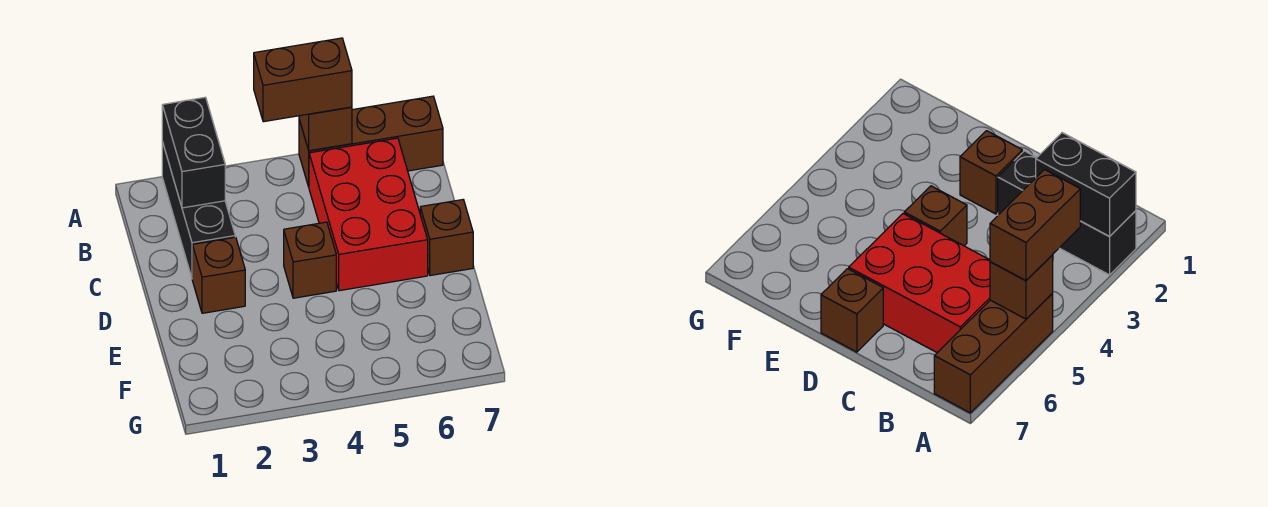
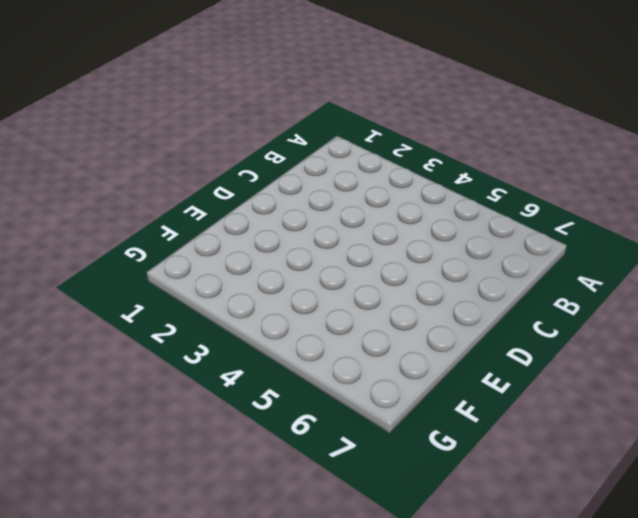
none -> black brick A2:C2 level 1
none -> brown brick A5:A7 level 1

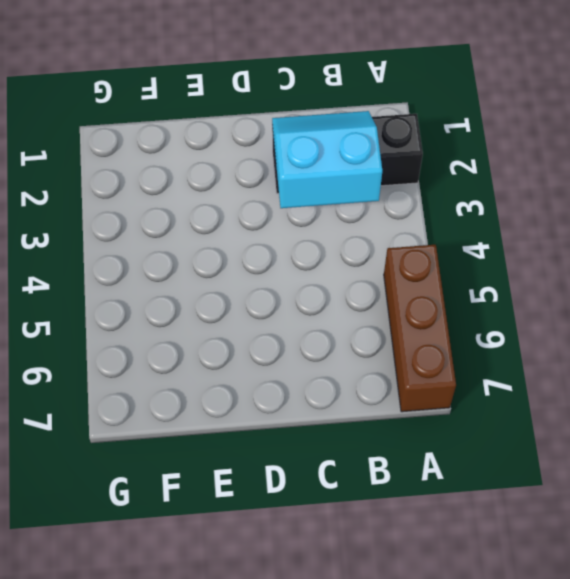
cyan slope B2:C3 level 2 top 3 -> black brick A2:B2 level 2
none -> red brick B5:D6 level 1
none -> brown brick D2 level 1

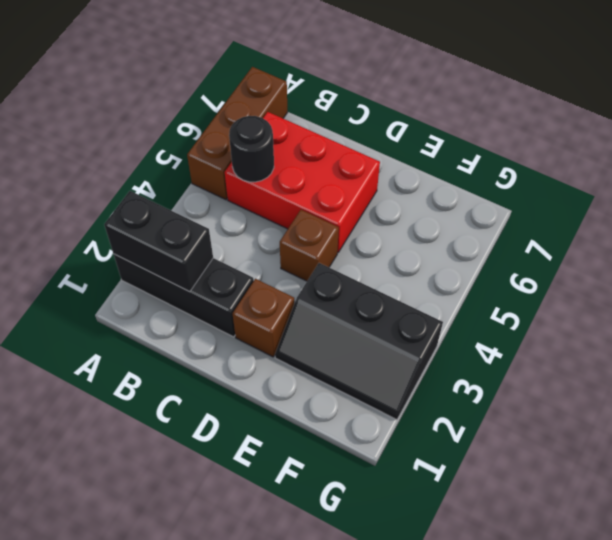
black round brick B5 level 2 -> none
black slope E2:G3 level 1 top 3 -> none
none -> brown brick D7 level 1
none -> brown brick A5 level 2

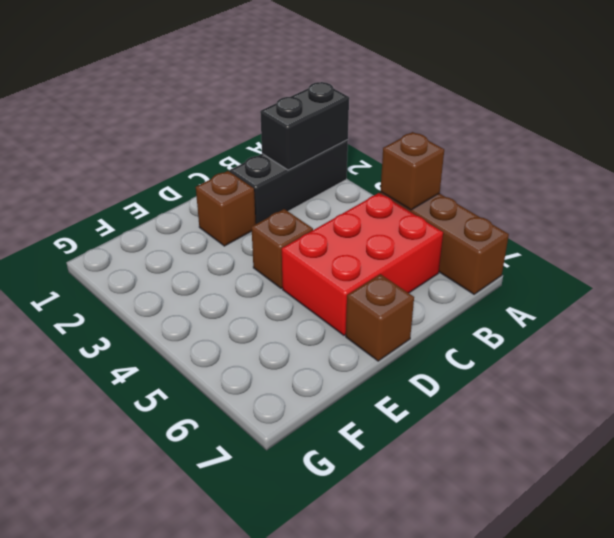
none -> brown brick A4:A5 level 3

